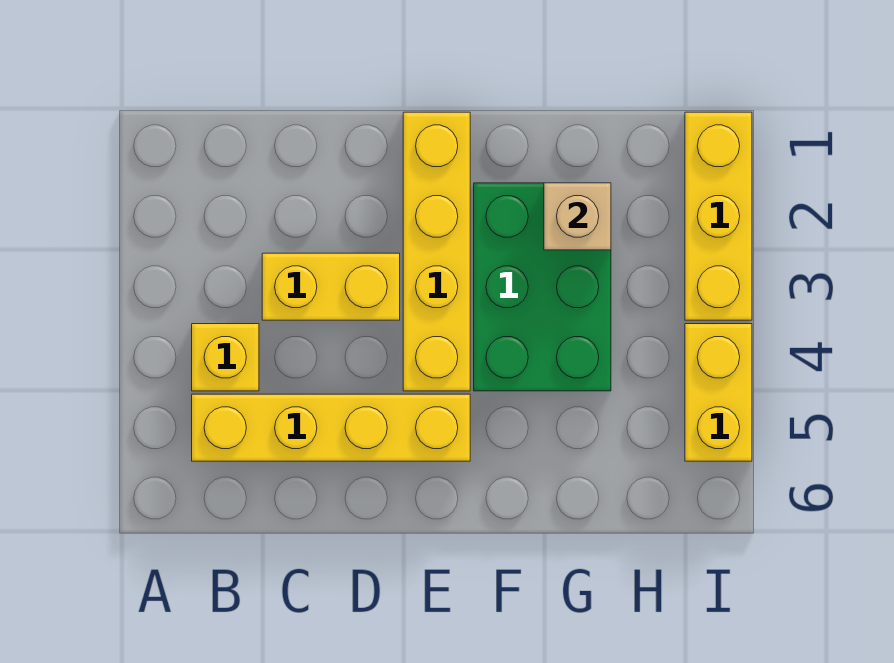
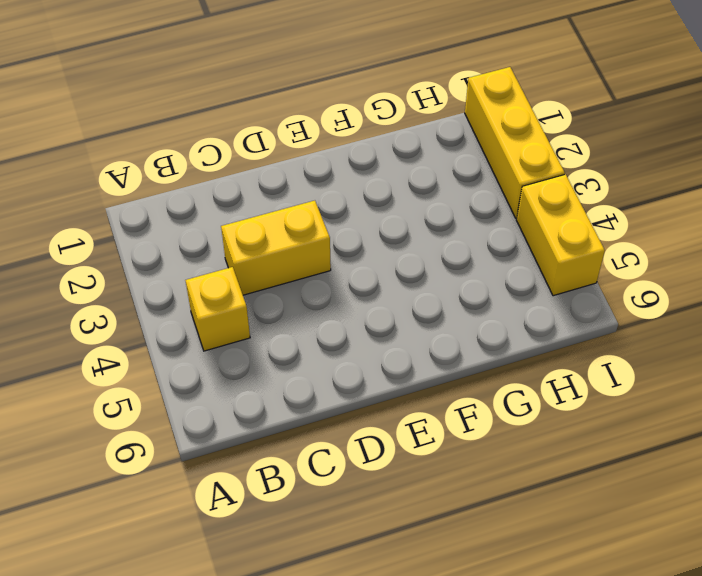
none -> yellow brick B5:E5 level 1
none -> yellow brick E1:E4 level 1

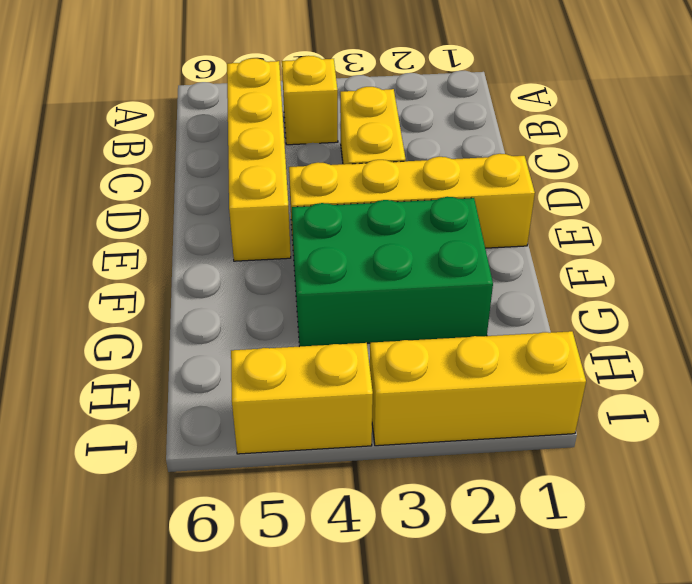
none -> tan brick G2 level 2

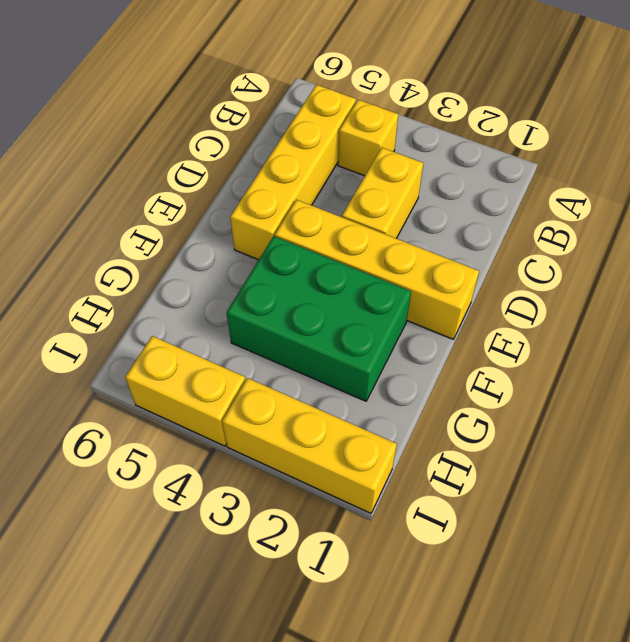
none -> tan brick G2 level 2

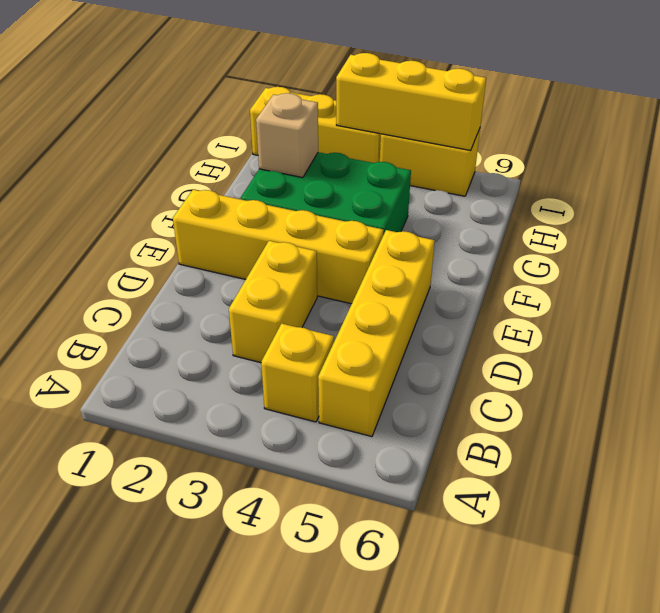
yellow brick I3:I5 level 2 -> none

